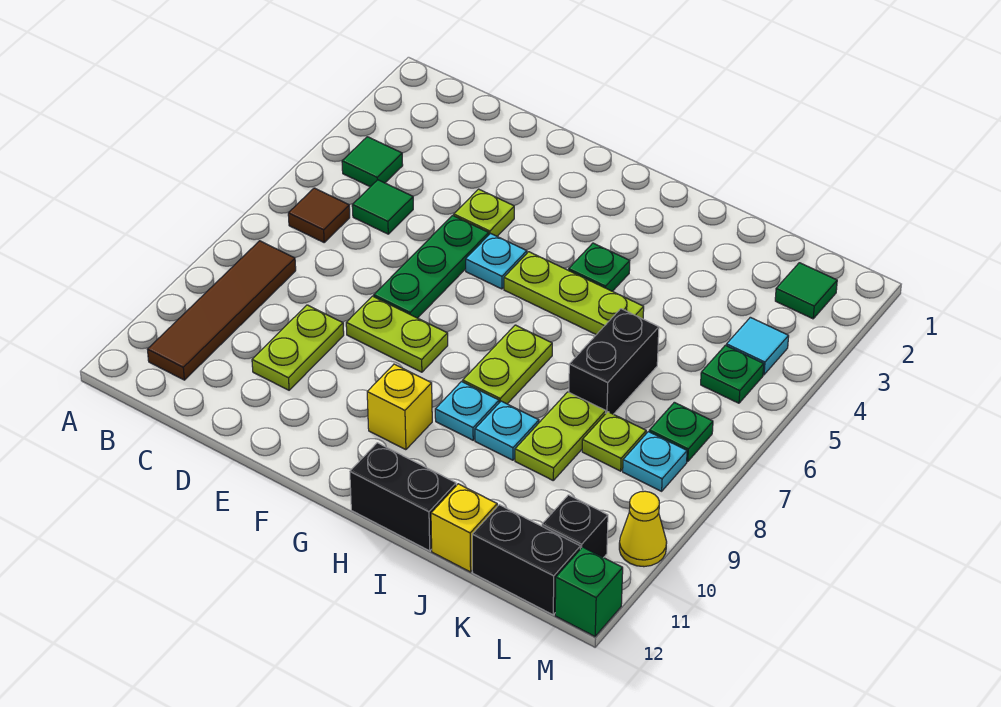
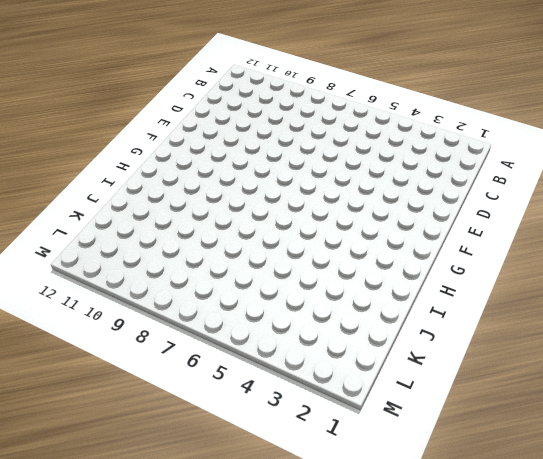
none -> green tile B4 level 1
none -> brown tile B6 level 1
none -> brown tile B8:B11 level 1

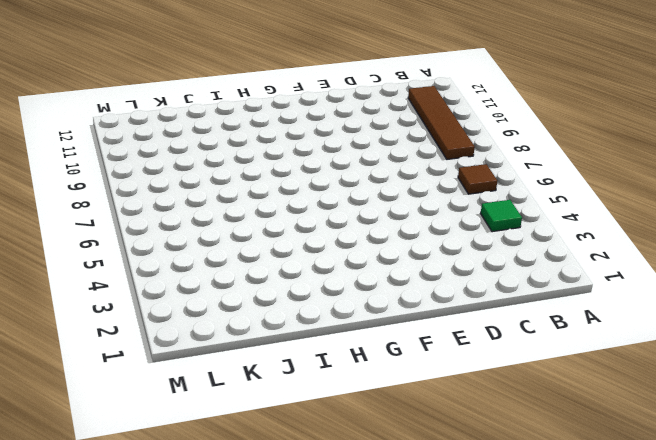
none -> green tile C5 level 1
none -> lime plate D9:D10 level 1
none -> lime plate E4 level 1

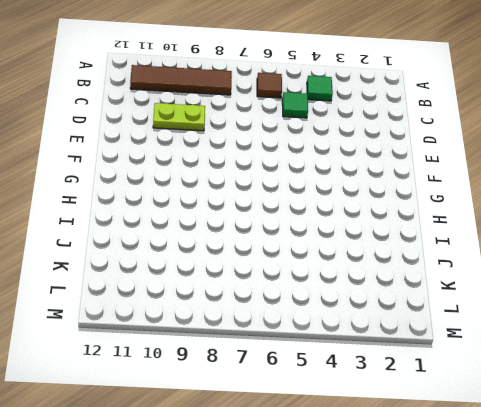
none -> lime plate E4 level 1
none -> green plate E5:E7 level 1
none -> lime plate E8:F8 level 1

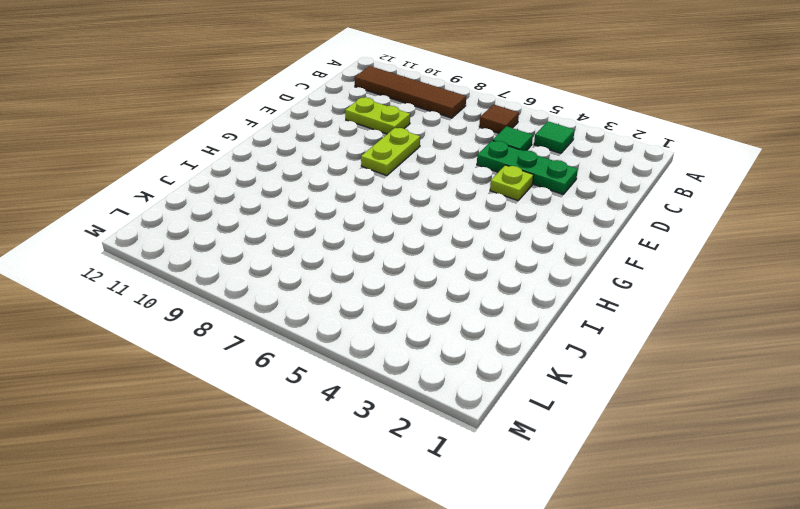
green plate D3:D5 level 1 -> green plate E5:E7 level 1
none -> cyan plate F5 level 1
none -> lime plate G5:I5 level 1
none -> yellow brick G10 level 1

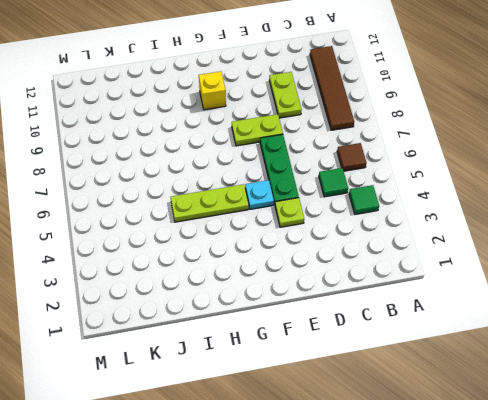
none -> green plate H4 level 1
none -> lime plate H7:H8 level 1
none -> cyan plate H9 level 1

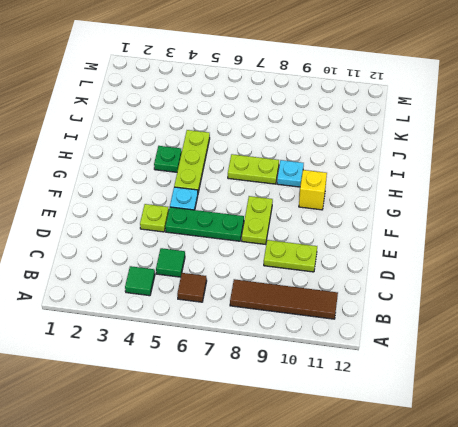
none -> black brick H12:I12 level 1
none -> cyan plate I9 level 1
none -> black brick J6:J7 level 1

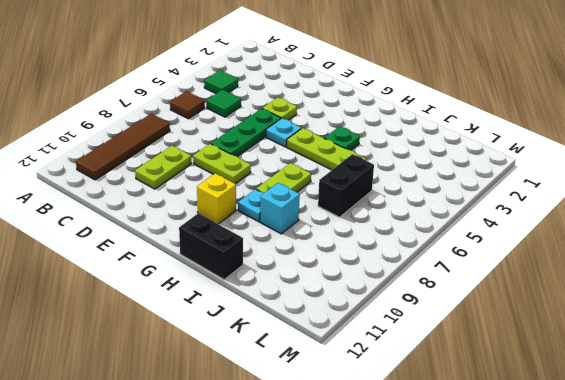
cyan brick I9 level 1 -> cyan plate I9 level 1
none -> lime plate J8:J9 level 1
none -> yellow brick J12 level 1
none -> lime plate K8 level 1

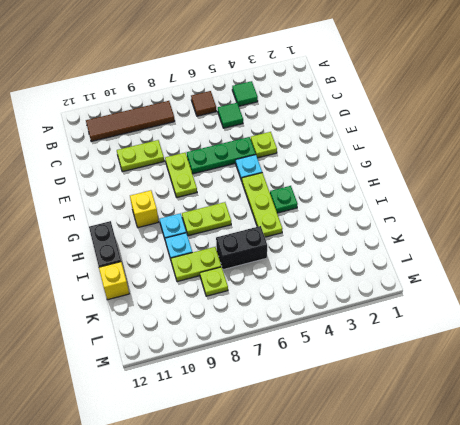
none -> black brick K12:L12 level 1
none -> green tile L2 level 1
none -> cyan tile L4 level 1

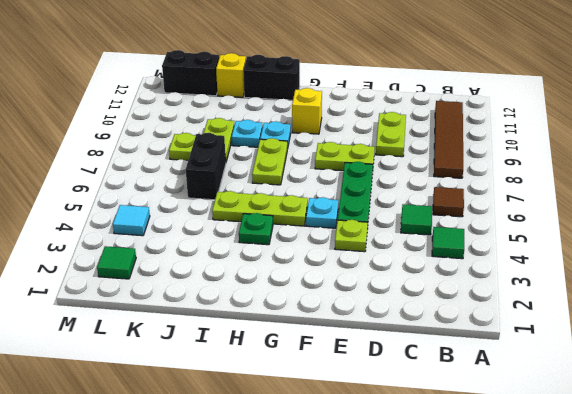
none -> green plate L5 level 1
none -> green plate L7 level 1
none -> cyan plate L8 level 1

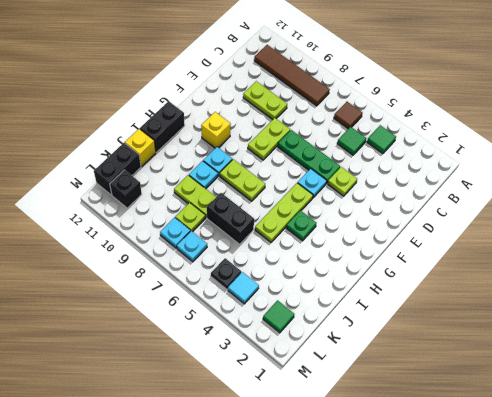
black plate L5 level 1 -> green plate L5 level 1
cyan plate L7 level 1 -> green plate L7 level 1
none -> yellow cone M10 level 1
none -> green brick M12 level 1

